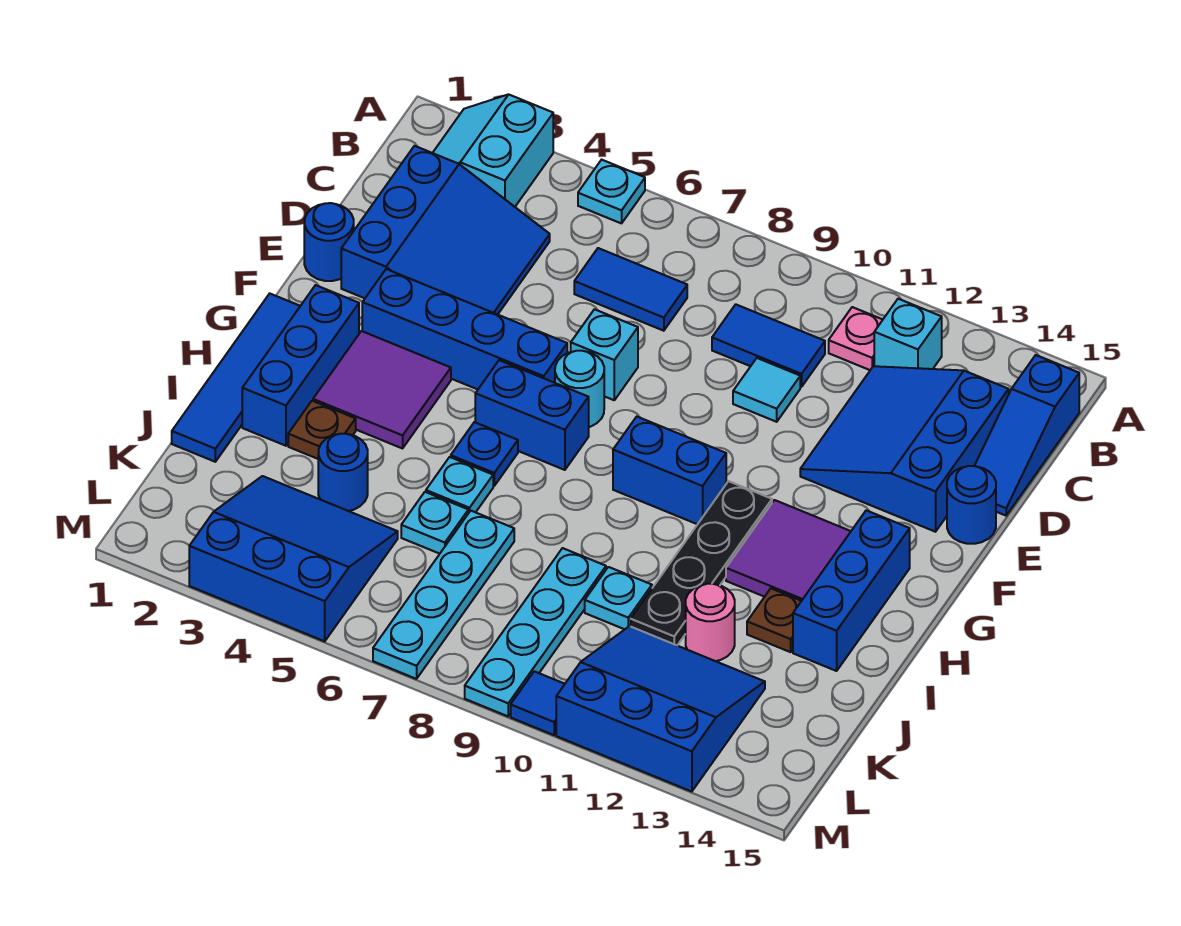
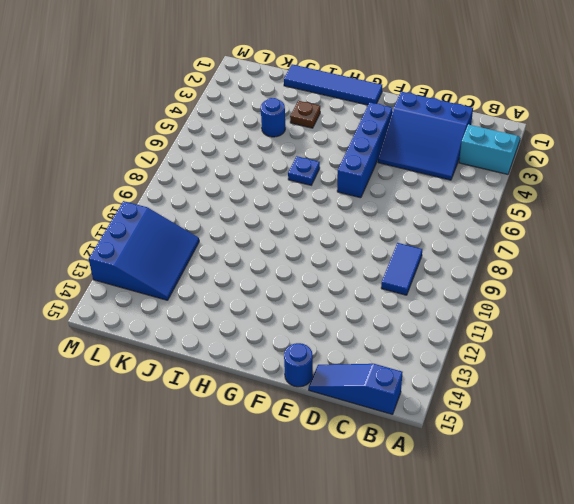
none -> cyan plate A5 level 1
none -> pink plate B11 level 1
none -> cyan brick B12 level 1
none -> blue tile C6:C7 level 1

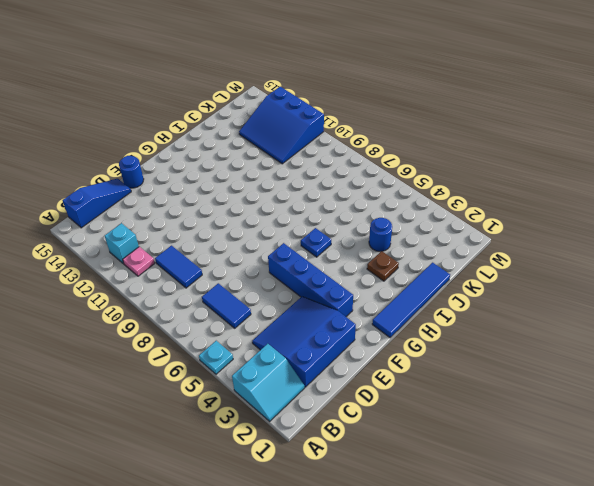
none -> blue slope C12:E14 level 1 top 14
none -> cyan tile D10 level 1
none -> blue round brick E1 level 1
none -> cyan brick E7 level 1

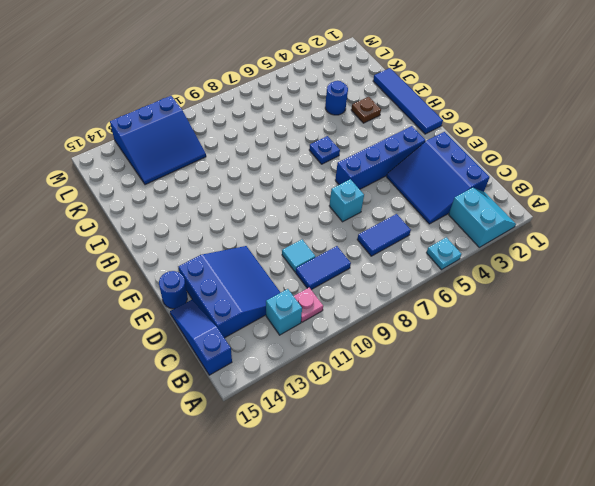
none -> blue round brick E1 level 1
none -> cyan round brick F7 level 1
none -> blue brick G2:I2 level 1
none -> purple tile G3:H4 level 1

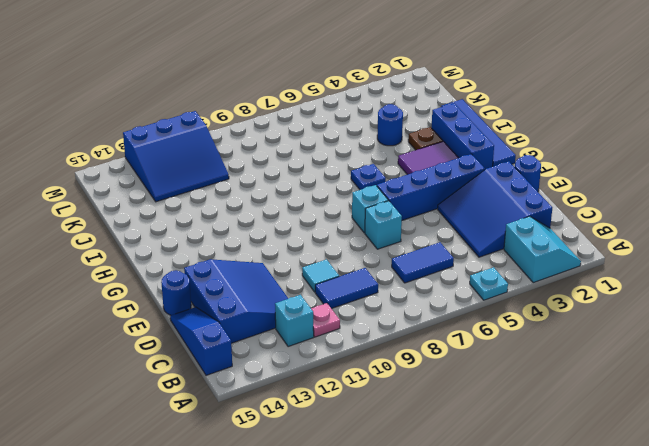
cyan brick F7 level 1 -> cyan round brick F7 level 1
none -> blue brick G6:G7 level 1
none -> blue brick G9:G10 level 1
none -> black plate G11:J11 level 1
none -> purple tile G12:H13 level 1

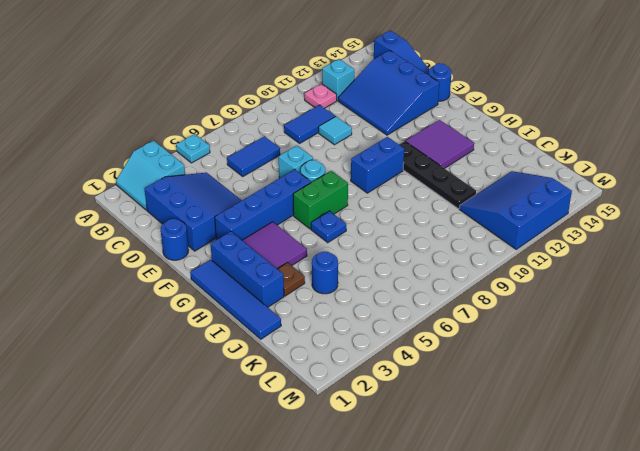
green brick G6:G7 level 1 -> blue brick G6:G7 level 1
none -> blue brick G14:I14 level 1
none -> cyan plate I6 level 1
none -> brown plate I13 level 1
none -> cyan plate J6 level 1

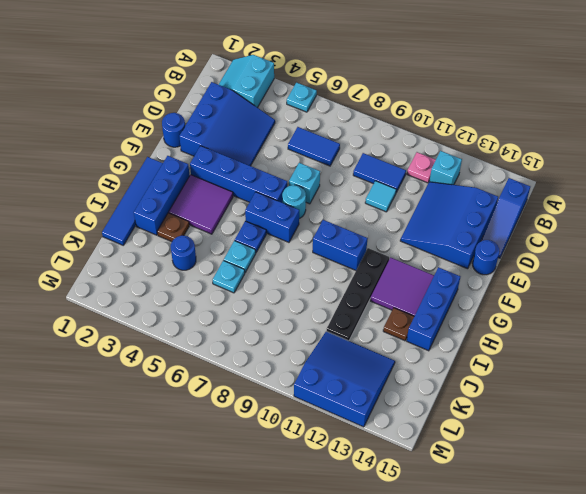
none -> cyan plate J7:M7 level 1
none -> cyan plate J9:M9 level 1
none -> cyan plate J10 level 1
none -> pink round brick J12 level 1

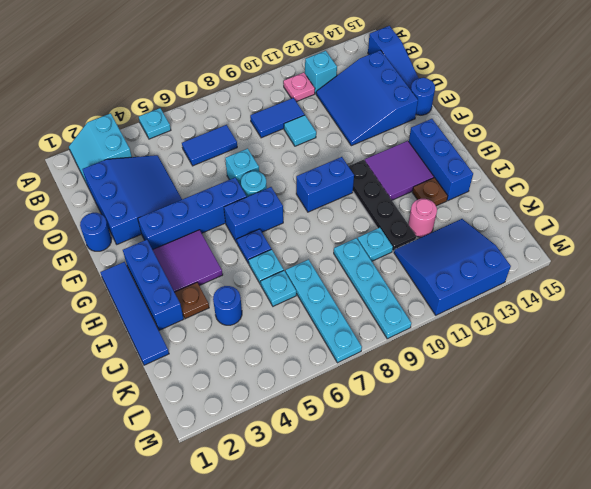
none -> blue slope K3:M5 level 1 top M
none -> blue tile M10 level 1

